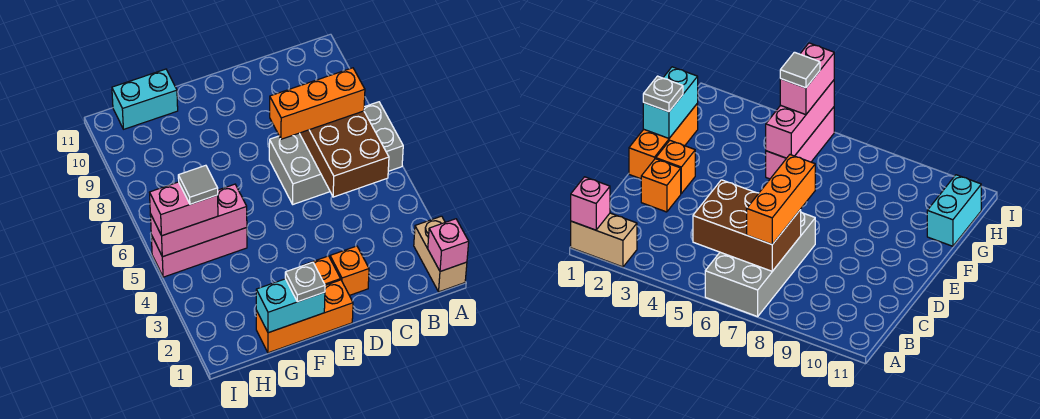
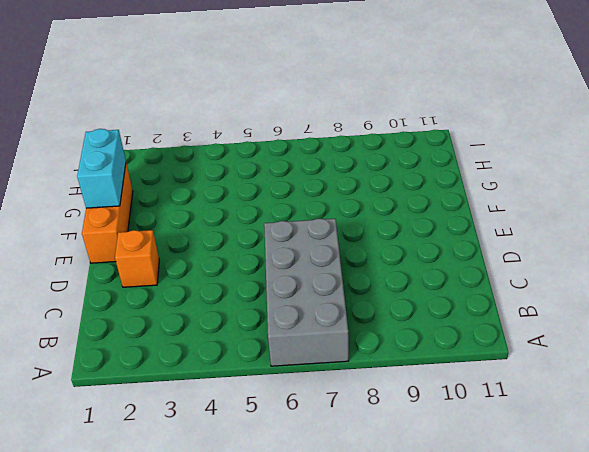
none -> tan brick A1:A2 level 1
none -> orange brick E2 level 1
none -> pink brick G5:I5 level 1

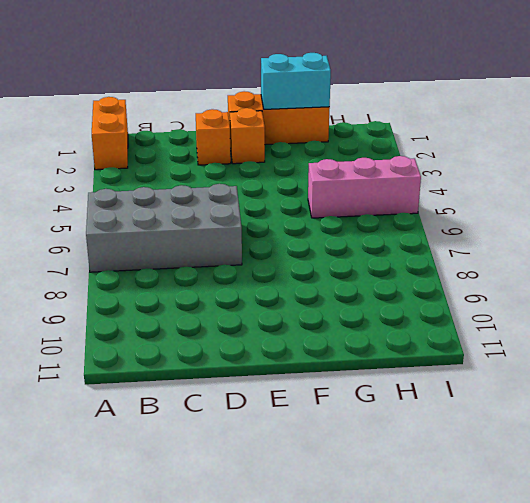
orange brick A1:A2 level 1 -> tan brick A1:A2 level 1
none -> cyan brick G11:H11 level 1
none -> pink brick A1 level 2
none -> brown brick B5:C7 level 2

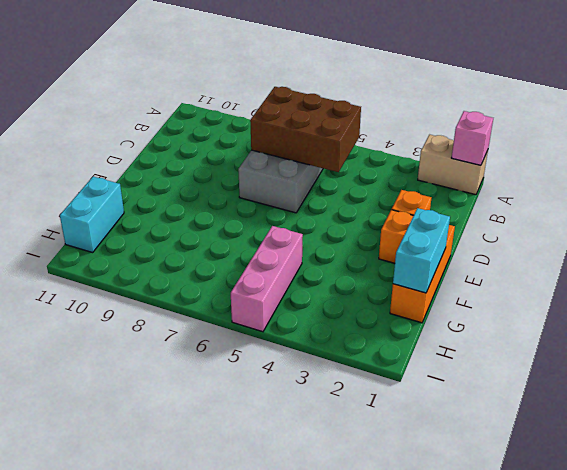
none -> pink brick G5:I5 level 2
none -> orange brick B7:D7 level 3
none -> grey plate F1 level 3

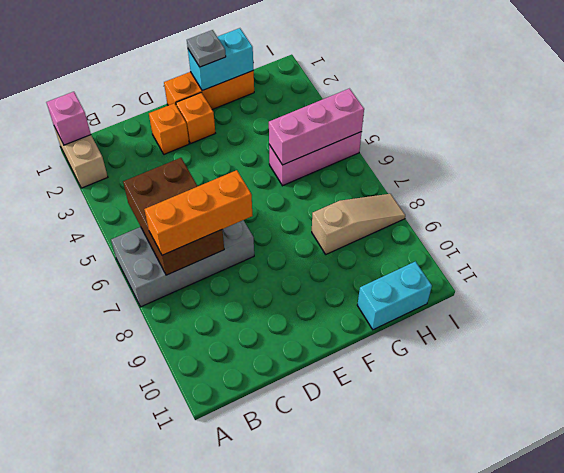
tan slope G8:I8 level 1 top G -> none
none -> pink brick H5:I5 level 3
none -> grey tile H5 level 4

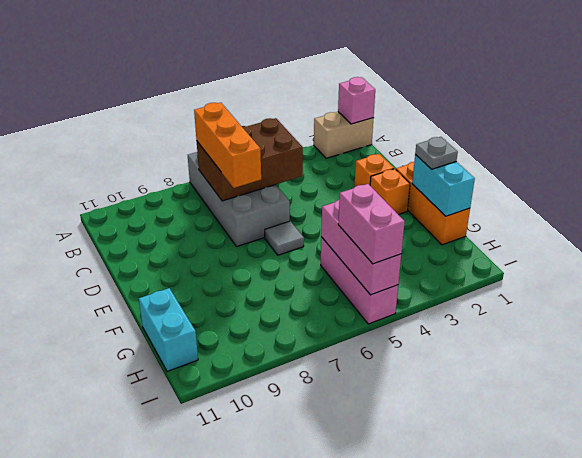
grey tile E6 level 1 -> grey tile H5 level 4

